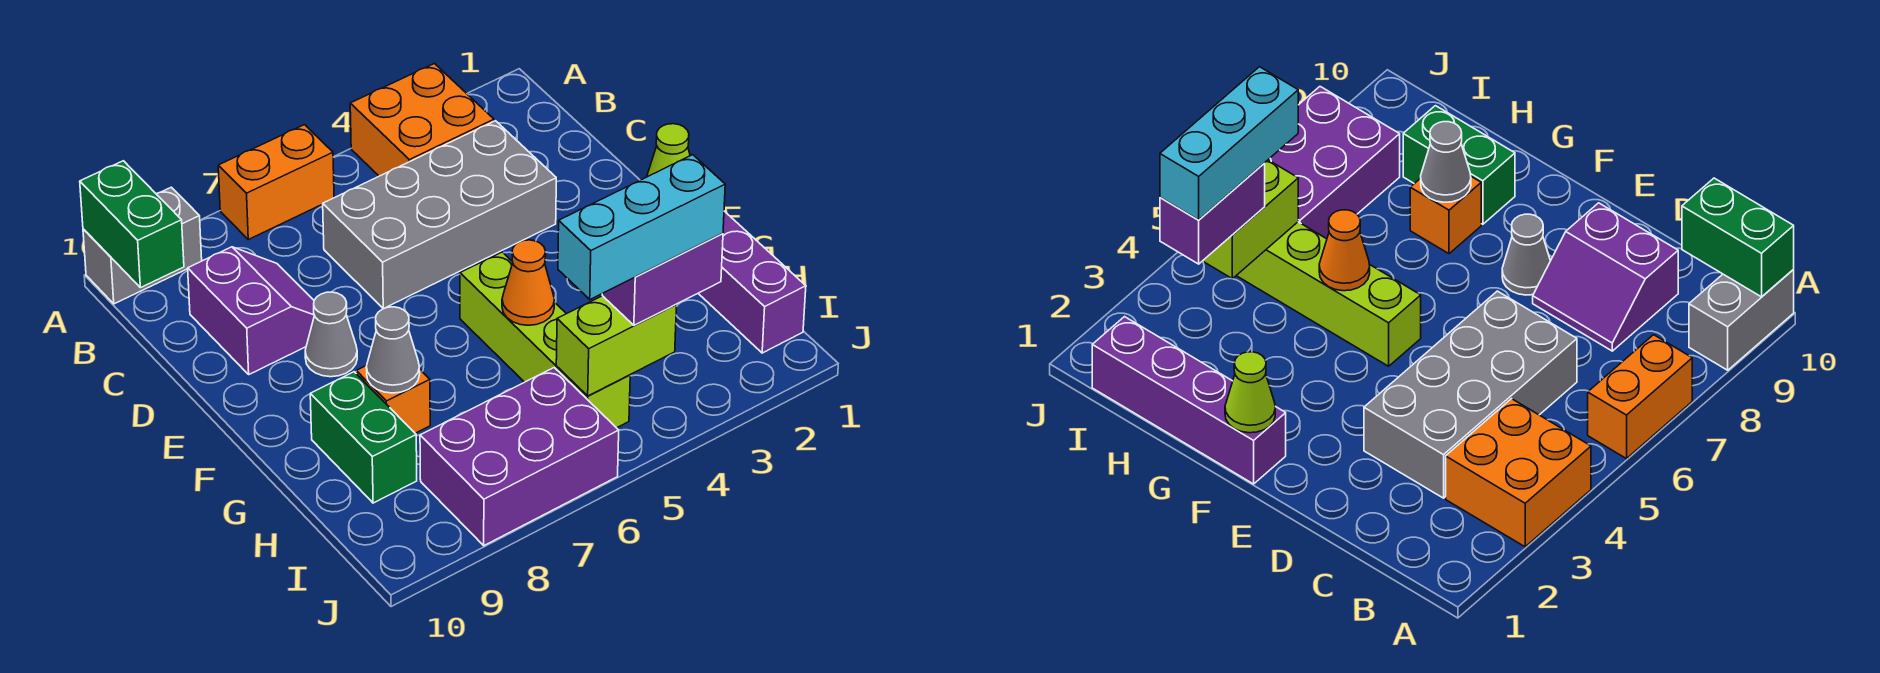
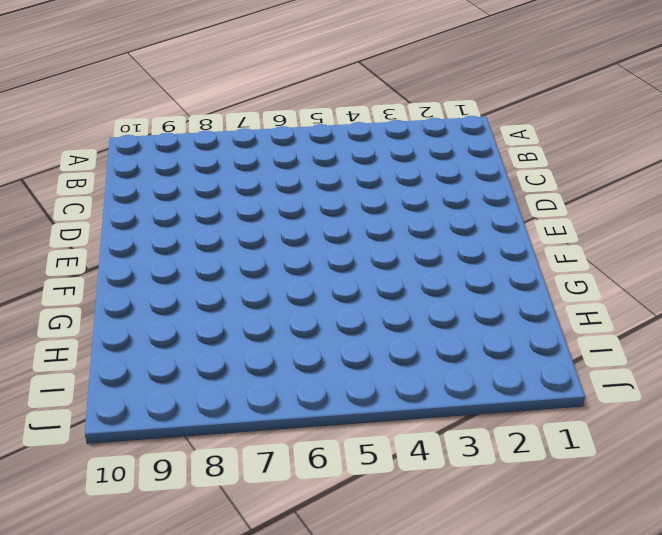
none -> orange brick A3:B4 level 1
none -> orange brick A6:A7 level 1
none -> grey brick A9:A10 level 1

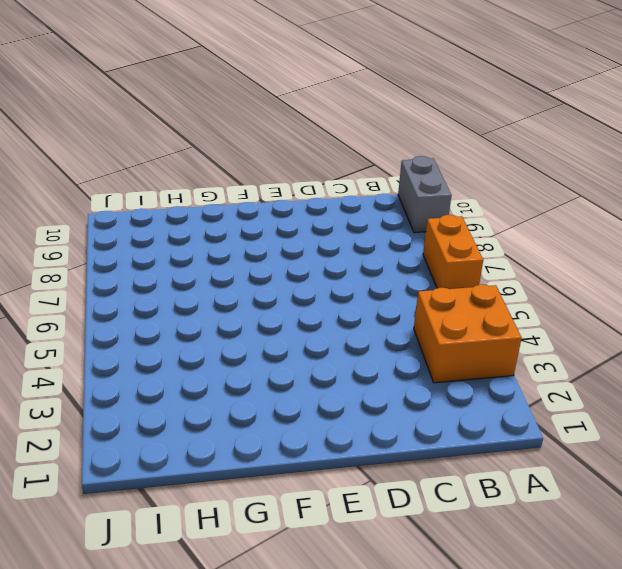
none -> grey brick C3:D6 level 1
none -> purple slope C8:D9 level 1 top 9
none -> grey cone E8 level 1

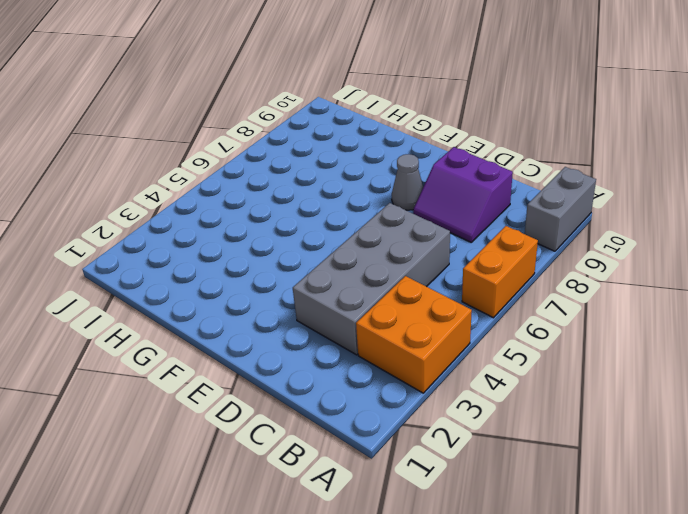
none -> purple brick F1:I1 level 1
none -> lime brick F5:I5 level 1
none -> orange brick G8 level 1

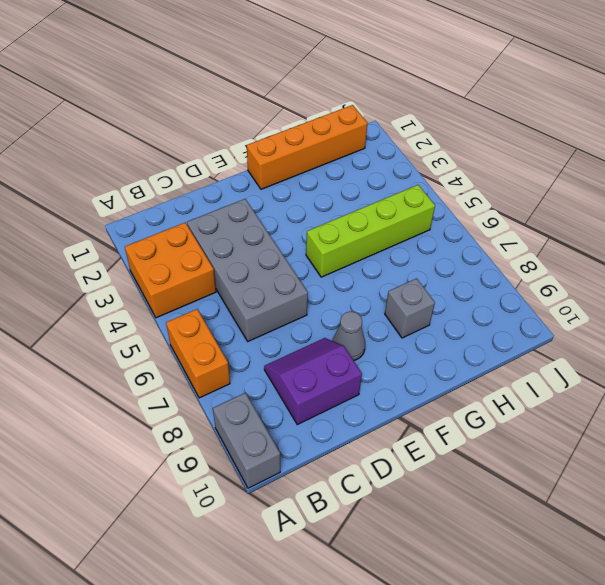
orange brick F1:I1 level 1 -> purple brick F1:I1 level 1
grey brick G8 level 1 -> orange brick G8 level 1
none -> green brick G9:H9 level 1
none -> purple brick I6:J8 level 1
none -> green brick A10:B10 level 2

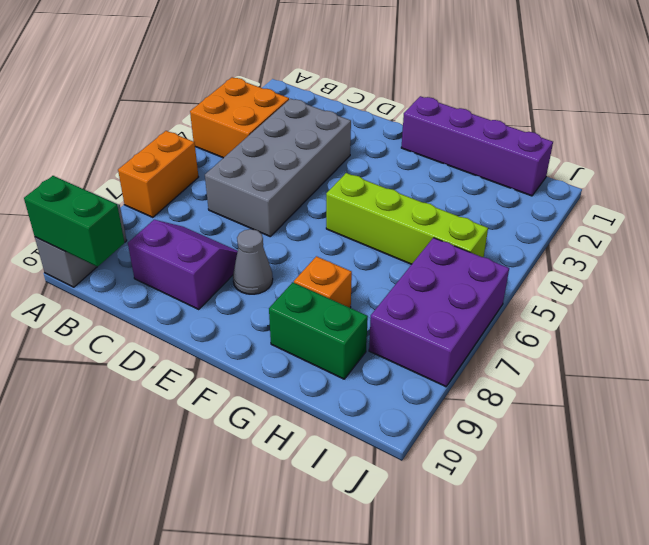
none -> lime cone F1 level 2
none -> orange cone G5 level 2
none -> grey cone G8 level 2

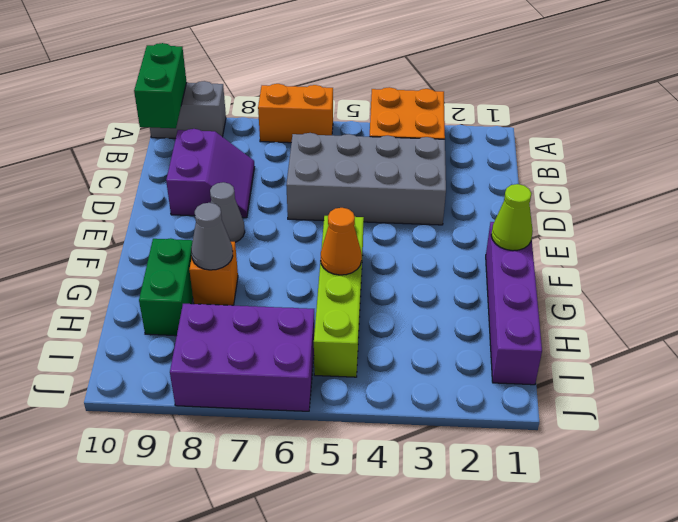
none -> lime brick I4:I5 level 2
none -> purple brick I3:I4 level 3
none -> cyan brick I3:I5 level 4

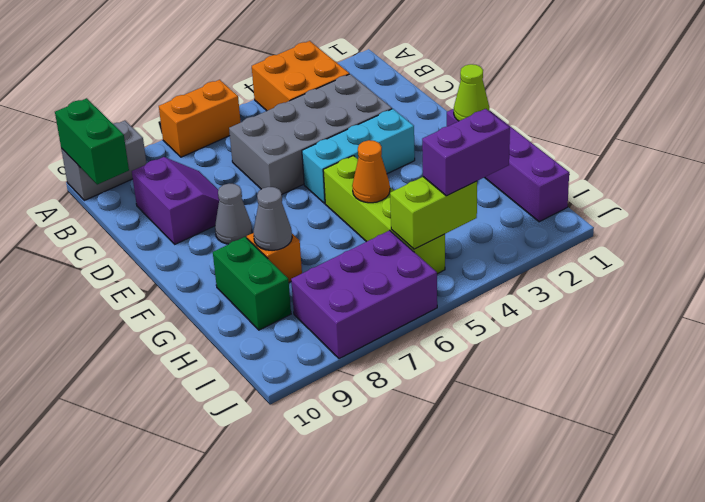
cyan brick E3:E5 level 1 -> cyan brick I3:I5 level 4

